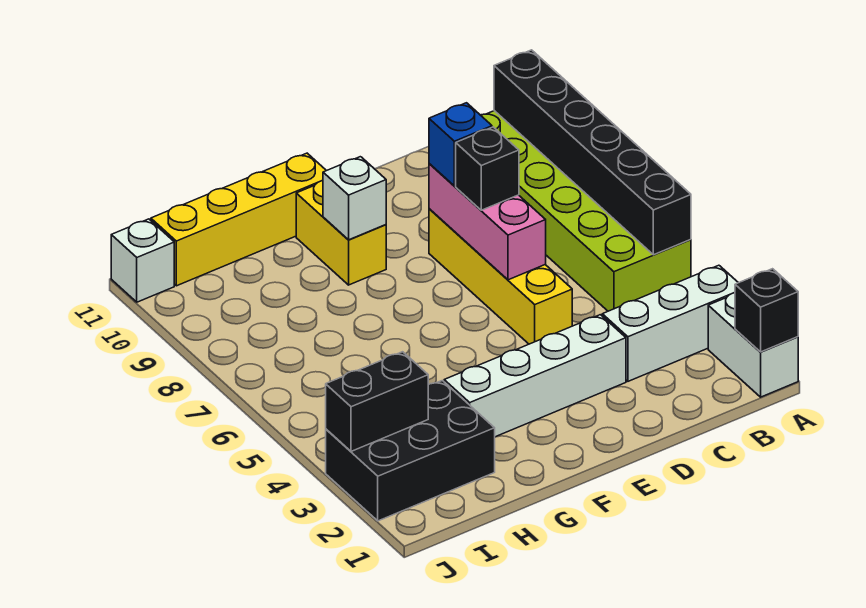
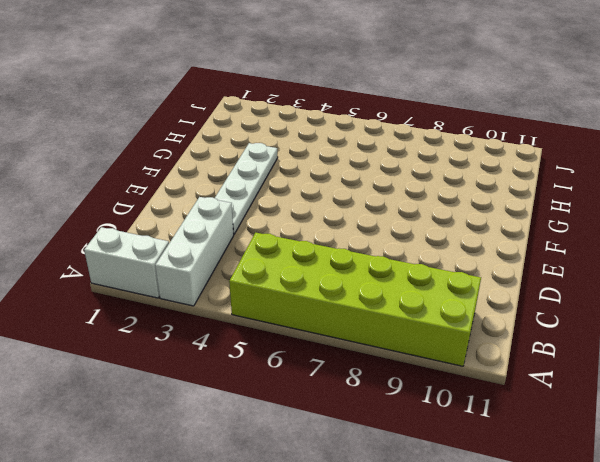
white plate D3:G3 level 1 -> white brick D3:G3 level 1
none -> yellow brick D5:D8 level 1
none -> yellow brick F9:F10 level 1
none -> yellow brick F11:I11 level 1

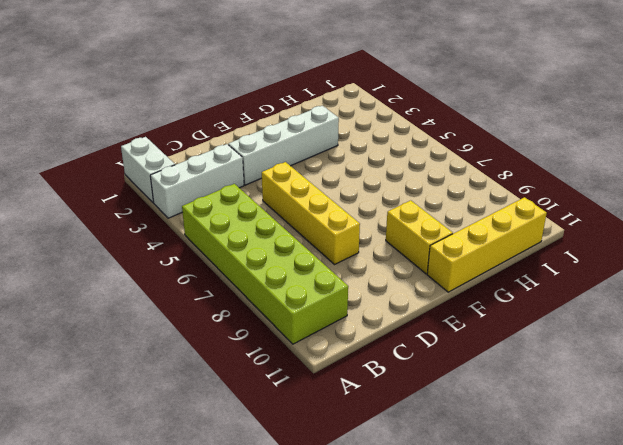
none -> black brick H2:J3 level 1
none -> white brick J11 level 1
none -> black brick A1 level 2

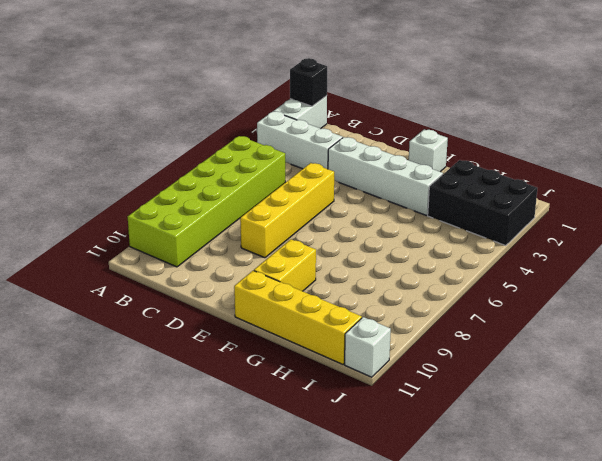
white brick F1 level 1 -> white brick F9 level 2
none -> black brick A5:A10 level 2
none -> pink brick D6:D8 level 2
none -> black brick I3:J3 level 2

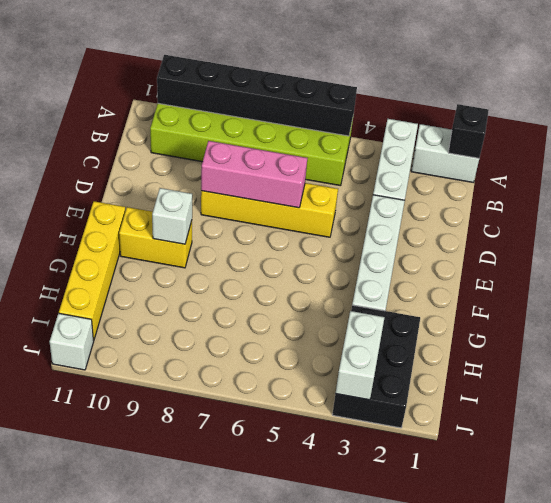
white brick I3:J3 level 2 -> black brick I3:J3 level 2
none -> black brick D7 level 3
none -> blue brick D8 level 3

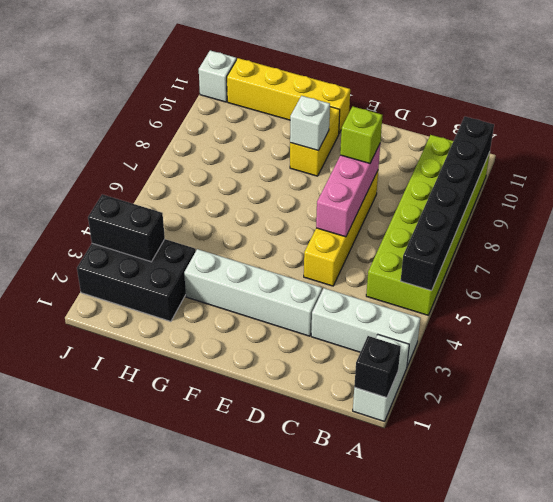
lime brick D8 level 3 -> blue brick D8 level 3
none -> black brick D7 level 3

